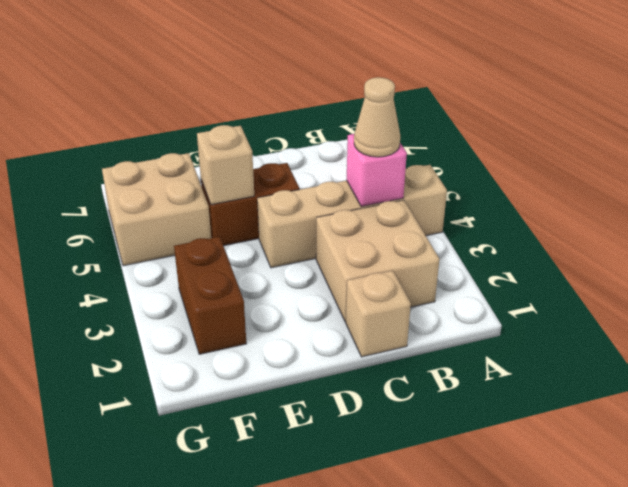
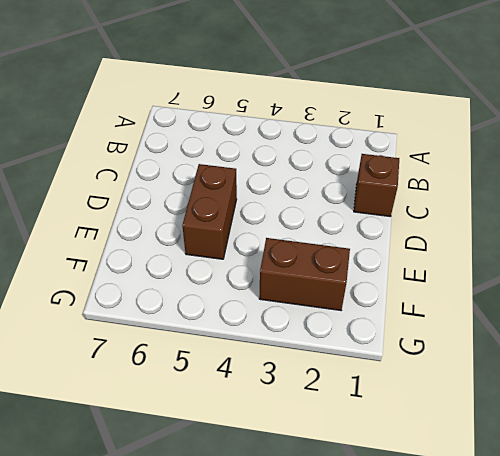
brown brick C1 level 1 -> tan brick C1 level 1
none -> tan brick A4:D4 level 1
none -> tan brick B2:C3 level 1

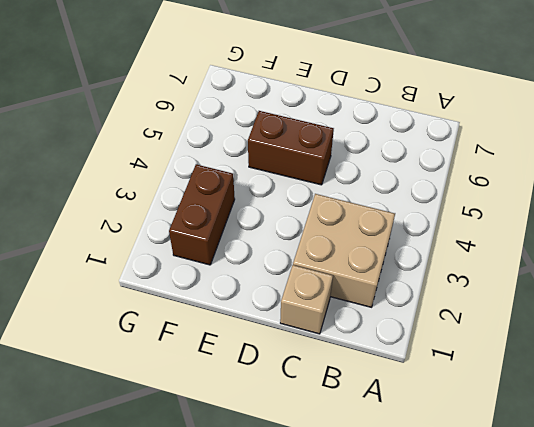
none -> tan brick A4:D4 level 1
none -> tan brick F5:G6 level 1

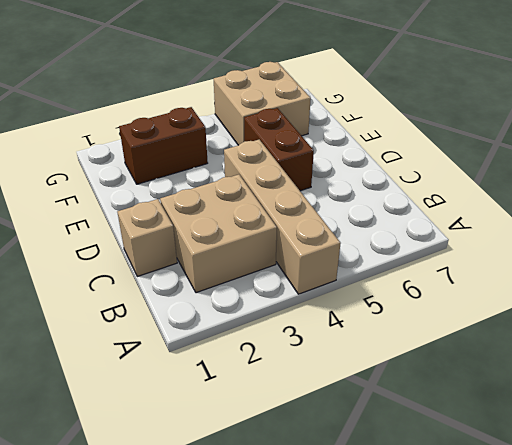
none -> pink brick B4 level 2
none -> tan brick E5 level 2

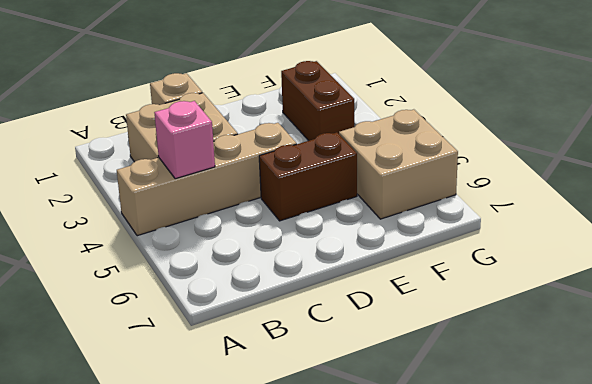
none -> tan brick E5 level 2
none -> tan cone B4 level 3

